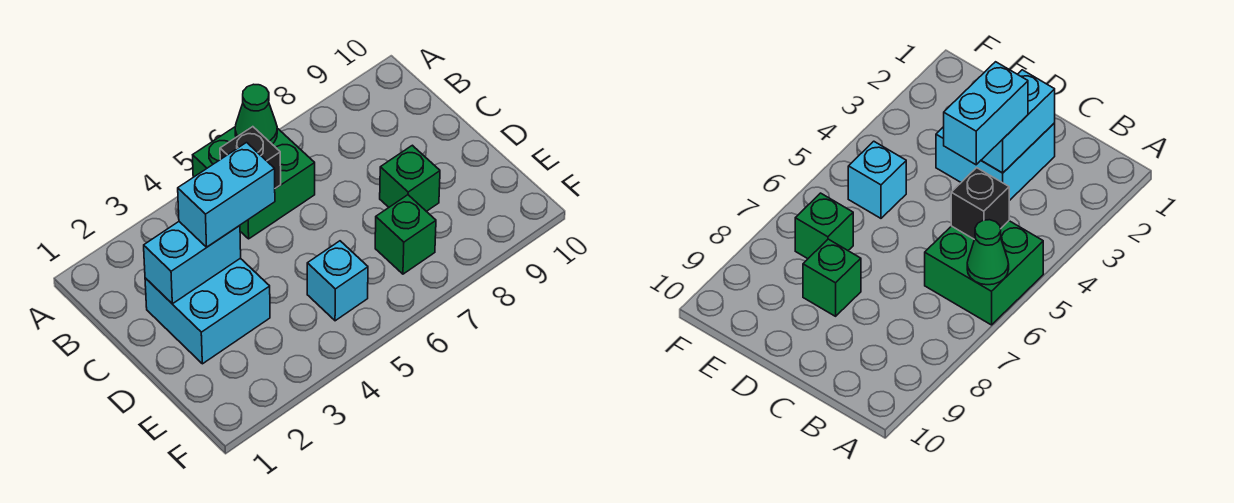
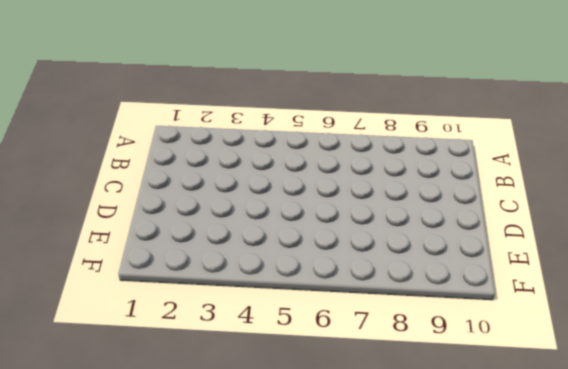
none -> green brick A5:B6 level 1
none -> cyan brick C2:D3 level 1

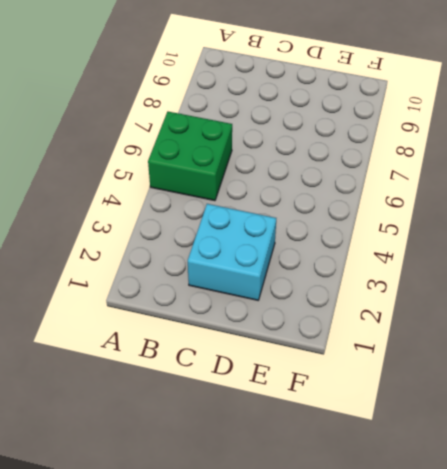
none -> green brick D8 level 1
none -> cyan brick E5 level 1

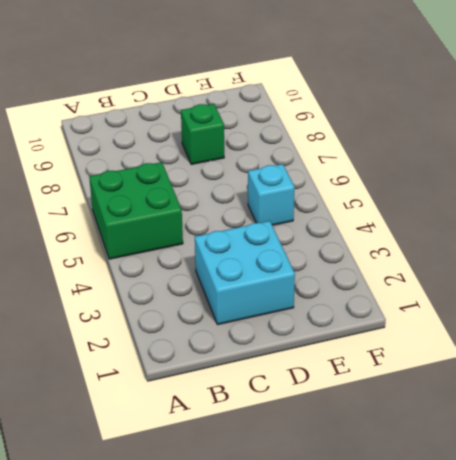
none -> green brick E7 level 1
none -> green cone A6 level 2

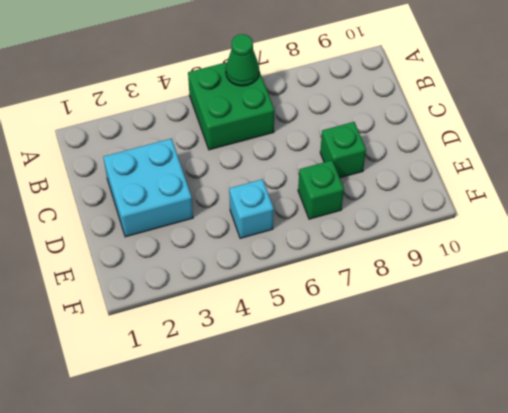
none -> black brick B5 level 2
none -> cyan brick C2:C3 level 2

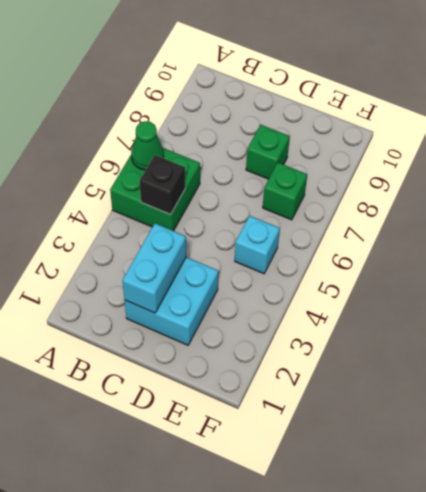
none -> cyan brick C3:C4 level 3

